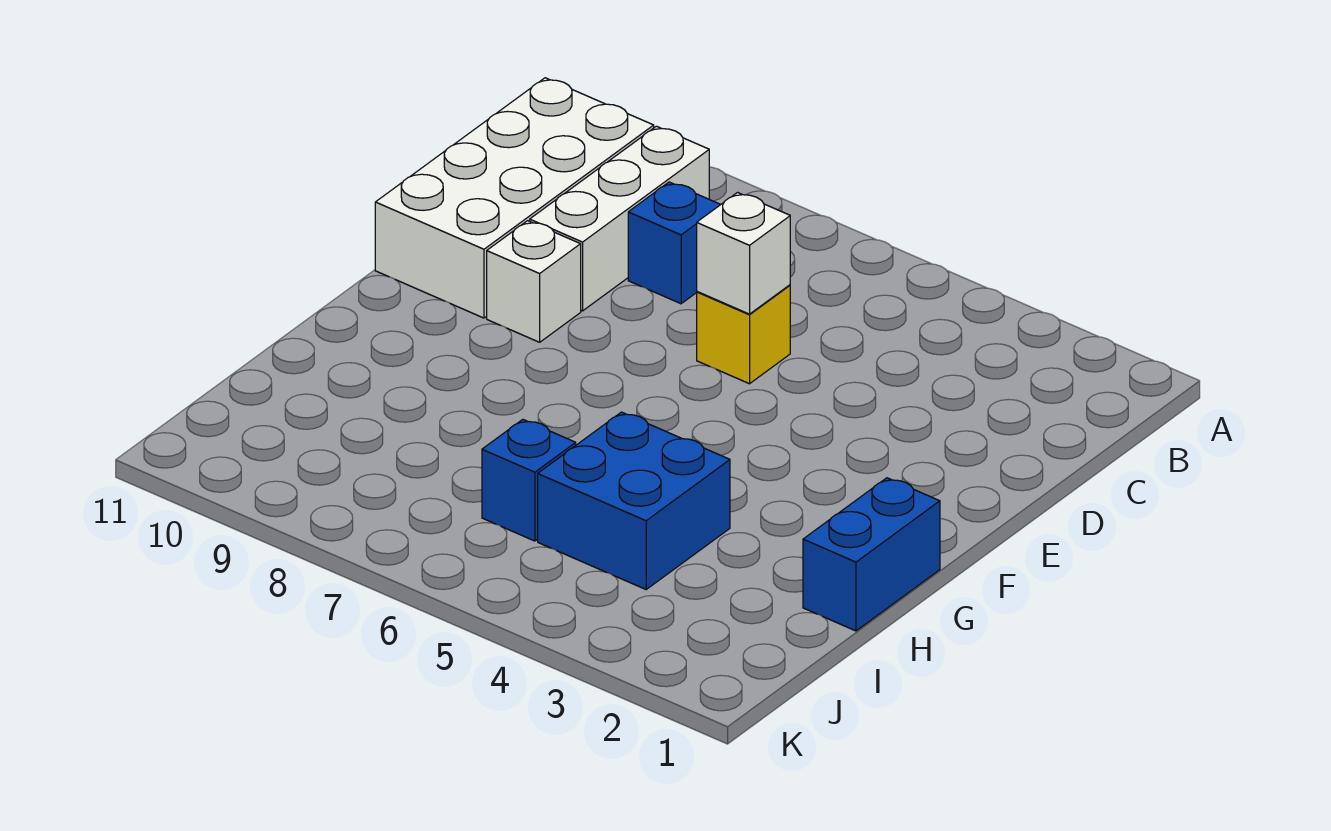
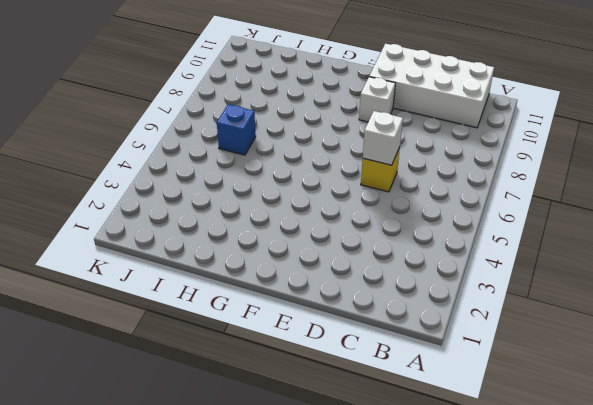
none -> white brick B9:D9 level 1
none -> blue brick C8 level 1

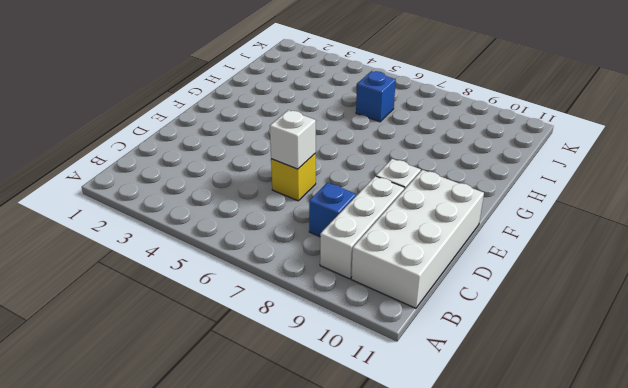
none -> blue brick G1:H1 level 1
none -> blue brick H4:I5 level 1

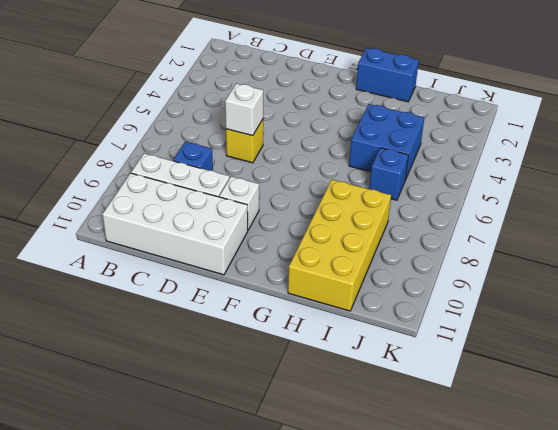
yellow brick H8:I11 level 1 -> none

